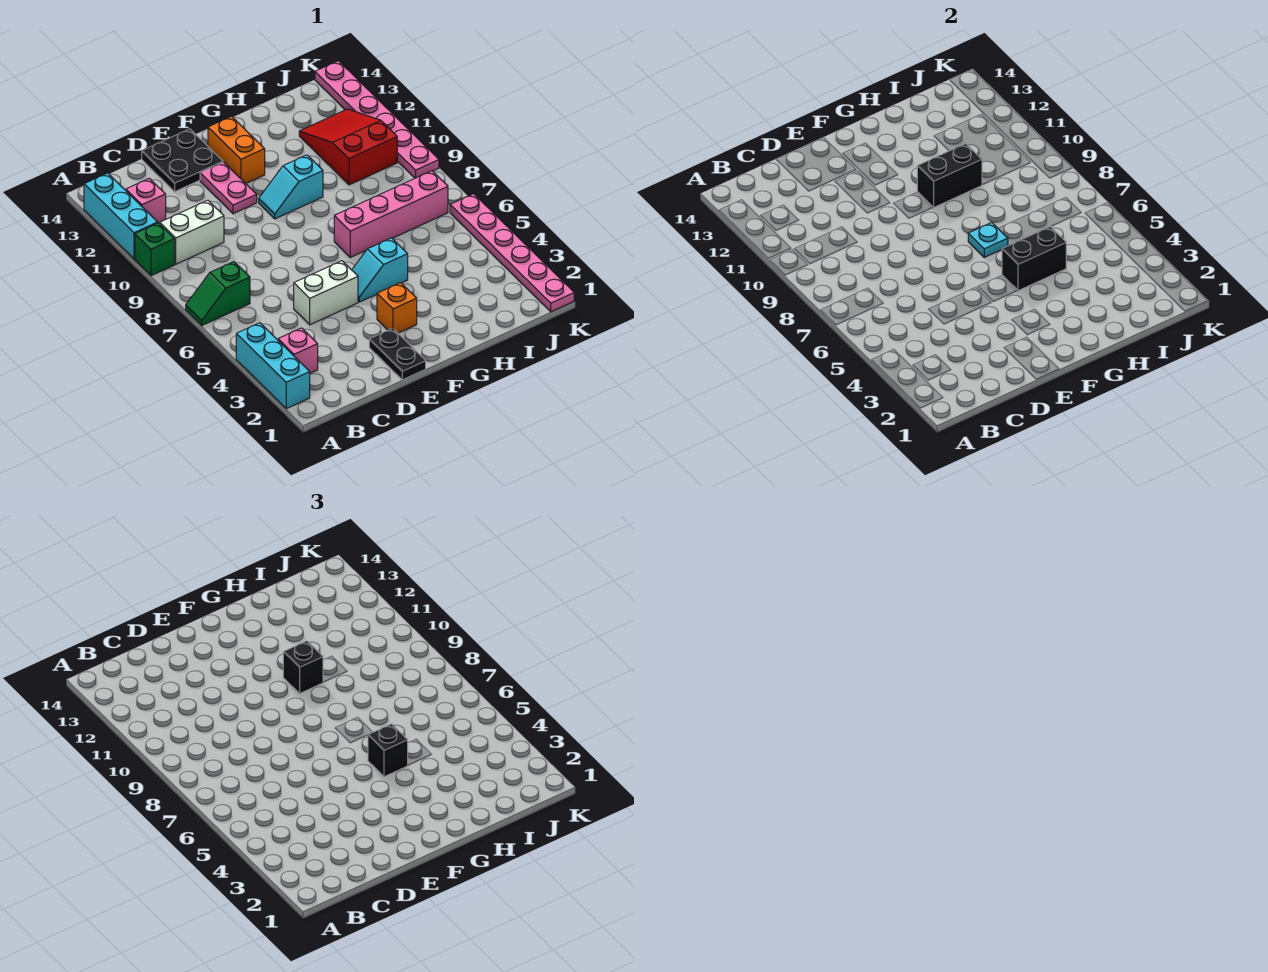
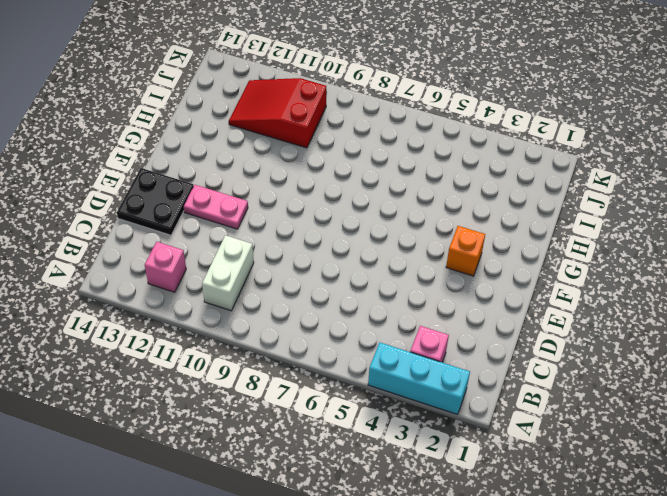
none -> green slope A7:B7 level 1 top B
none -> green brick A10 level 1
none -> cyan brick A11:A13 level 1

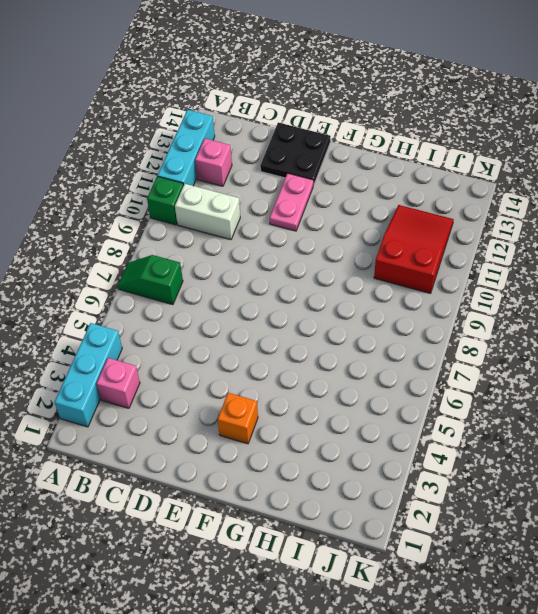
none -> white brick D5:E5 level 1
none -> black plate E1:E2 level 1
none -> cyan slope F5:G5 level 1 top G

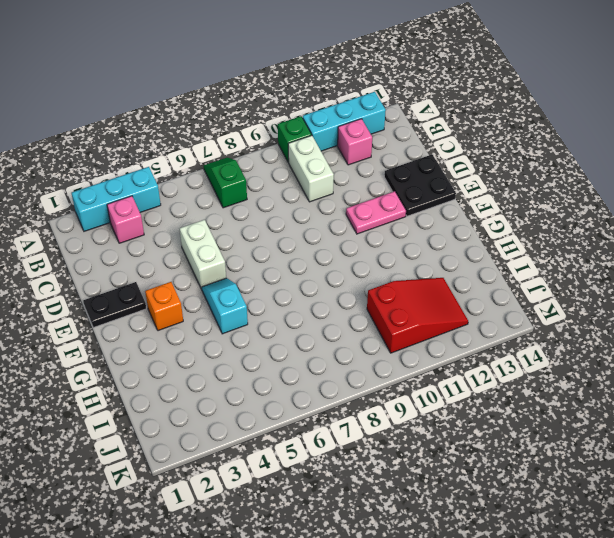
none -> cyan slope F10:G10 level 1 top G
none -> orange brick F12:F13 level 1
none -> pink brick G7:J7 level 1

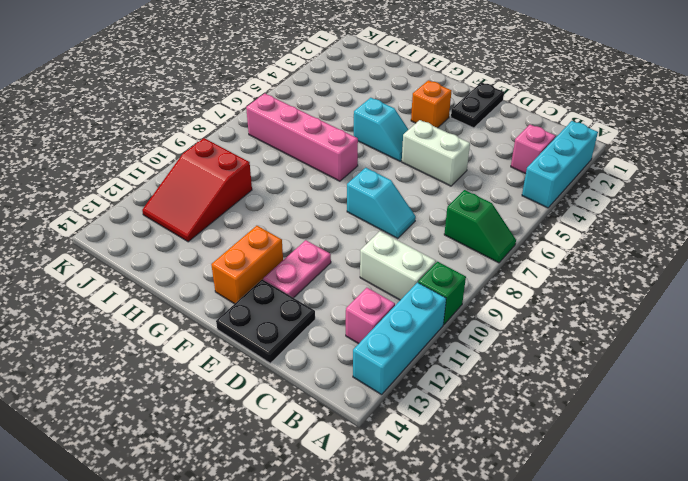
cyan slope D8:E8 level 1 top E -> cyan slope F10:G10 level 1 top G
none -> pink plate K1:K6 level 1
none -> pink plate K9:K14 level 1
none -> black brick G5:H5 level 2

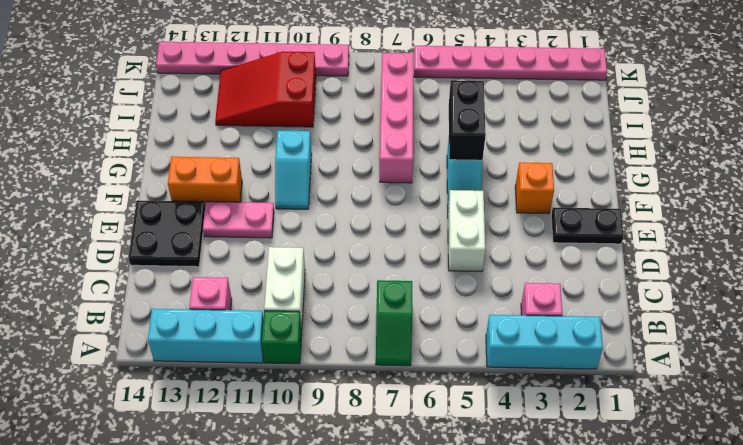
none -> cyan plate G7 level 2
none -> black brick G10:H10 level 2
none -> black brick G5 level 3

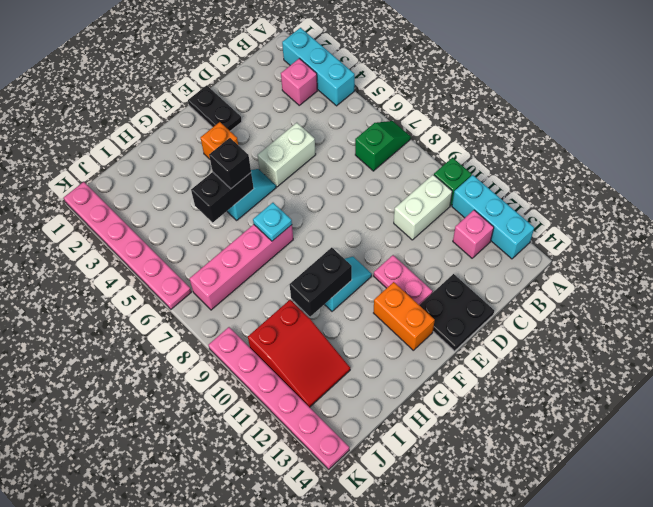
none -> black brick G10 level 3

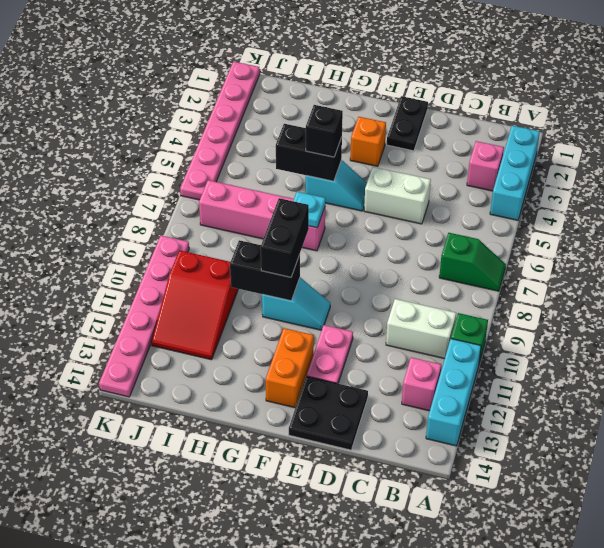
black brick G9:G10 level 3 -> black brick G10 level 3

